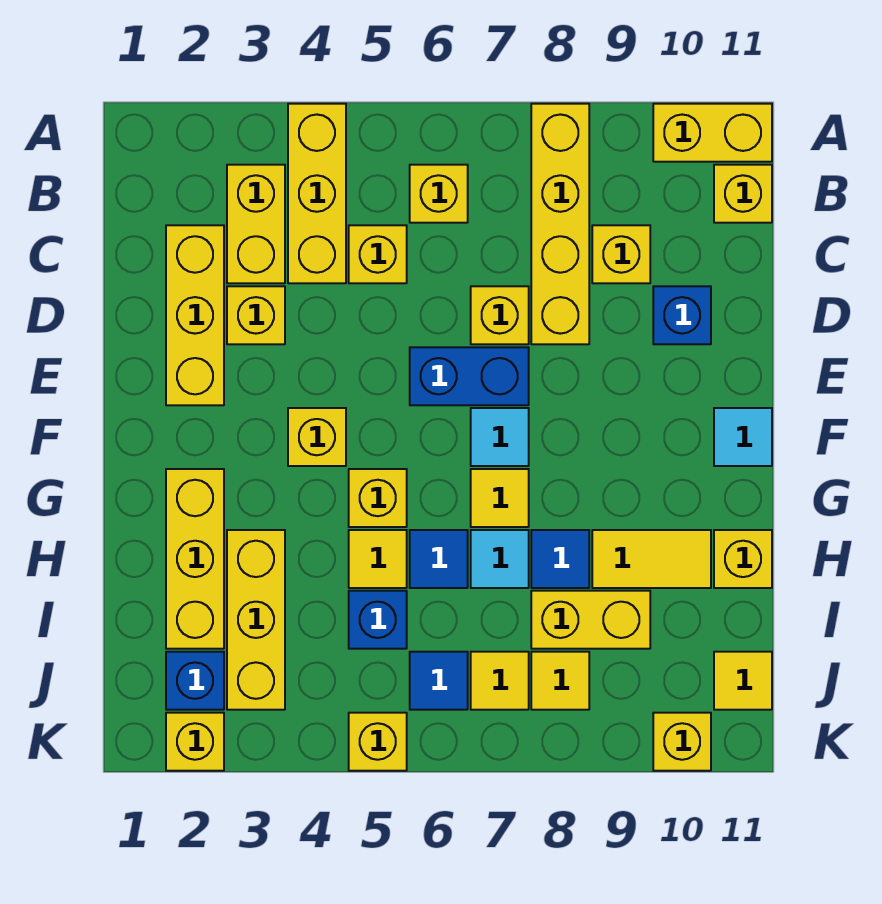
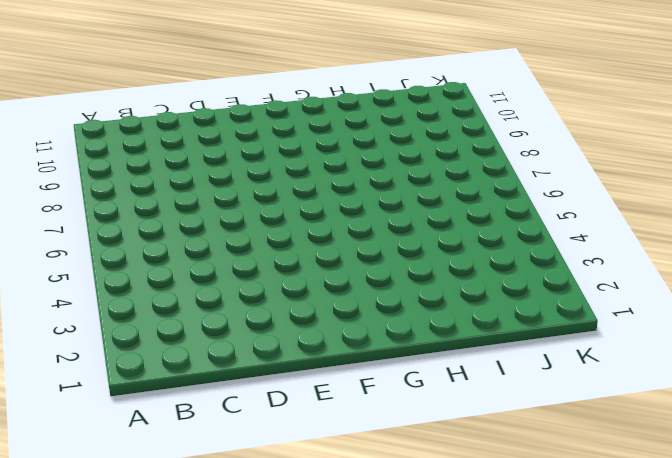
none -> yellow brick A4:C4 level 1
none -> yellow brick A8:D8 level 1
none -> yellow brick A10:A11 level 1
none -> yellow brick B3:C3 level 1

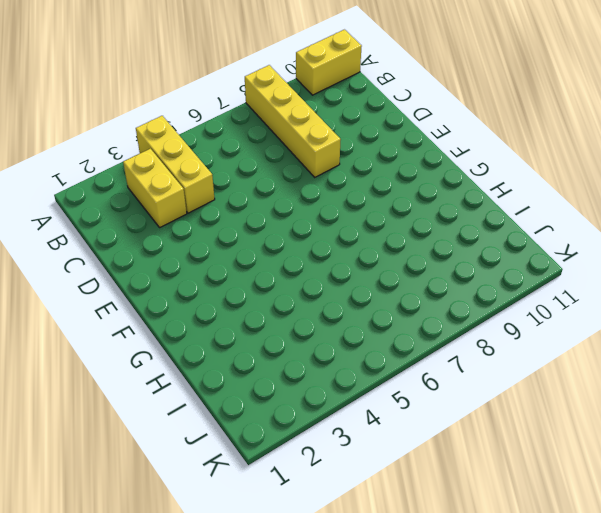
none -> yellow brick B6 level 1
none -> yellow brick B11 level 1
none -> yellow brick C2:E2 level 1
none -> yellow brick C5 level 1

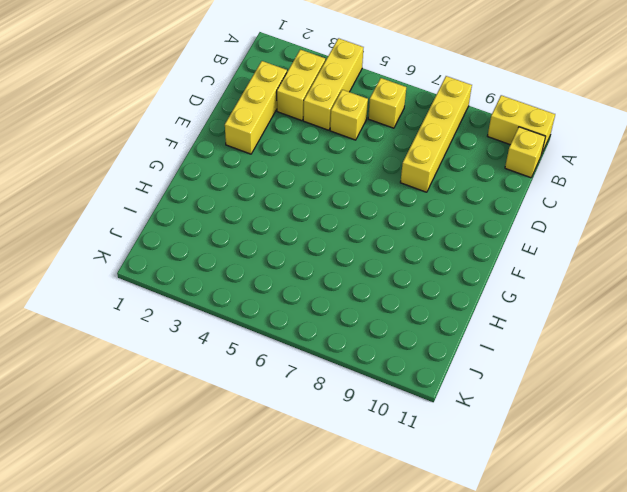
none -> yellow brick C9 level 1
none -> yellow brick D3 level 1
none -> yellow brick D7 level 1
none -> blue brick D10 level 1

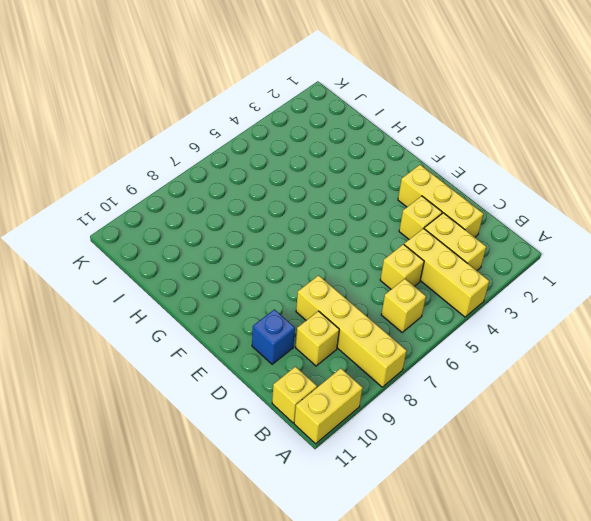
none -> yellow brick D7 level 1
none -> blue brick E6:E7 level 1
none -> yellow brick F4 level 1
none -> cyan tile F7 level 1

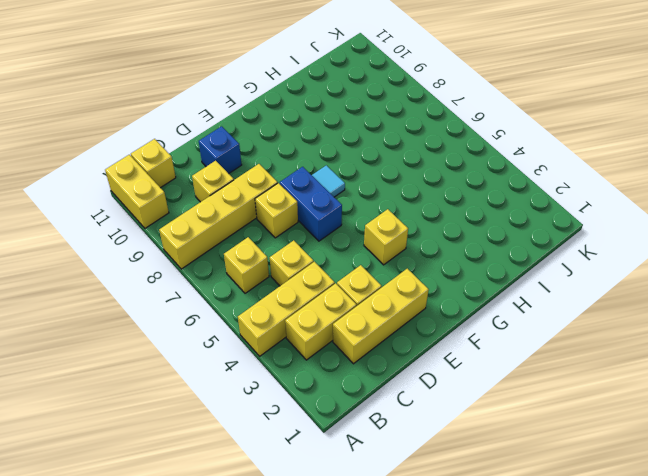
none -> cyan tile F11 level 1
none -> yellow brick G2:I2 level 1
none -> yellow brick G5 level 1
none -> yellow tile G7 level 1

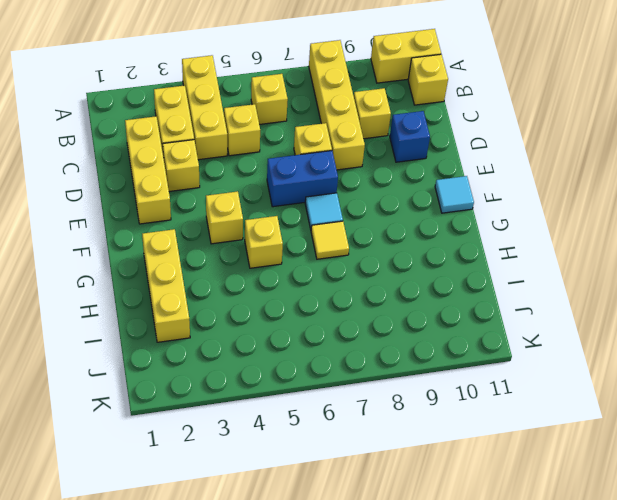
none -> yellow brick H3:J3 level 1
none -> yellow tile H5 level 1
none -> blue tile H6 level 1
none -> cyan tile H7 level 1

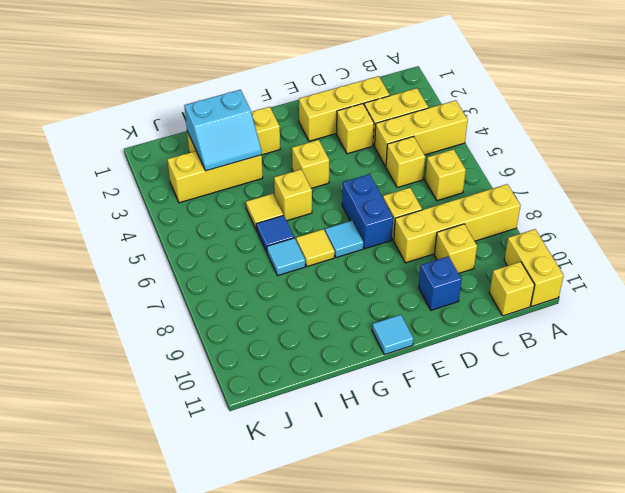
cyan slope H2:I3 level 2 top 2 -> none
none -> blue tile H8 level 1
none -> yellow tile H9:H10 level 1
none -> yellow brick H11 level 1
none -> blue brick I5 level 1

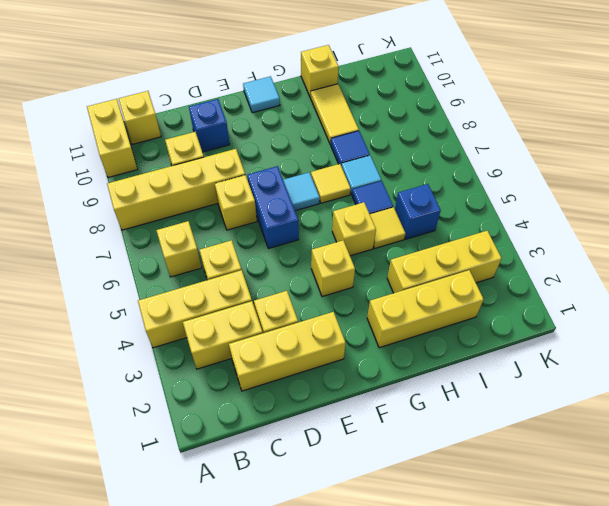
none -> yellow brick I8:I9 level 1
none -> blue brick J2 level 1
none -> blue tile J6 level 1
none -> yellow tile J7 level 1

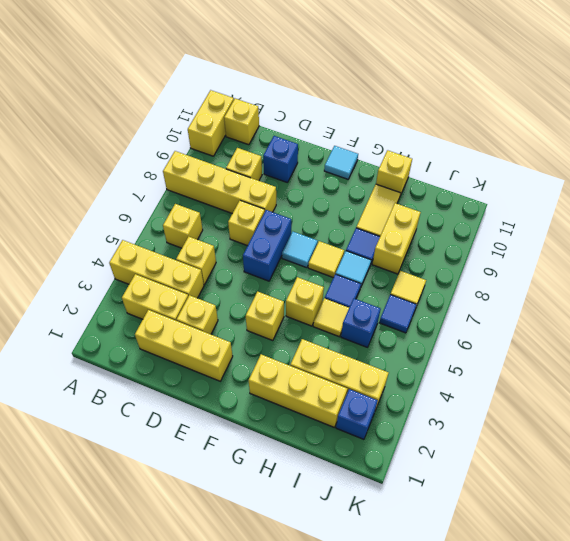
none -> yellow tile J8 level 1
none -> yellow tile J11 level 1
none -> yellow brick K2 level 1
none -> yellow brick K5 level 1

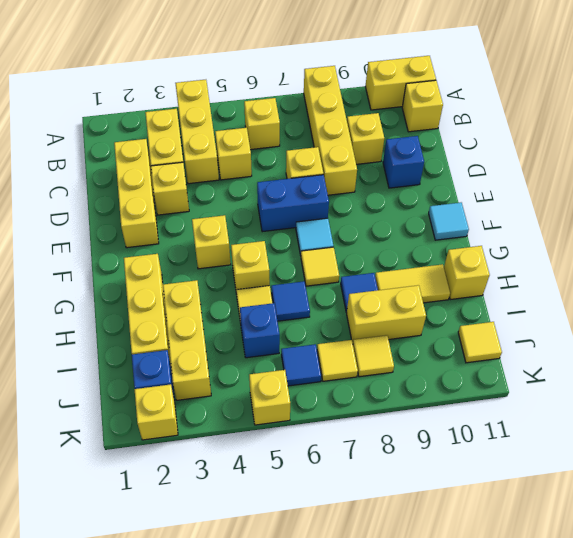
none -> cyan tile H7 level 1
none -> yellow brick K10 level 1

